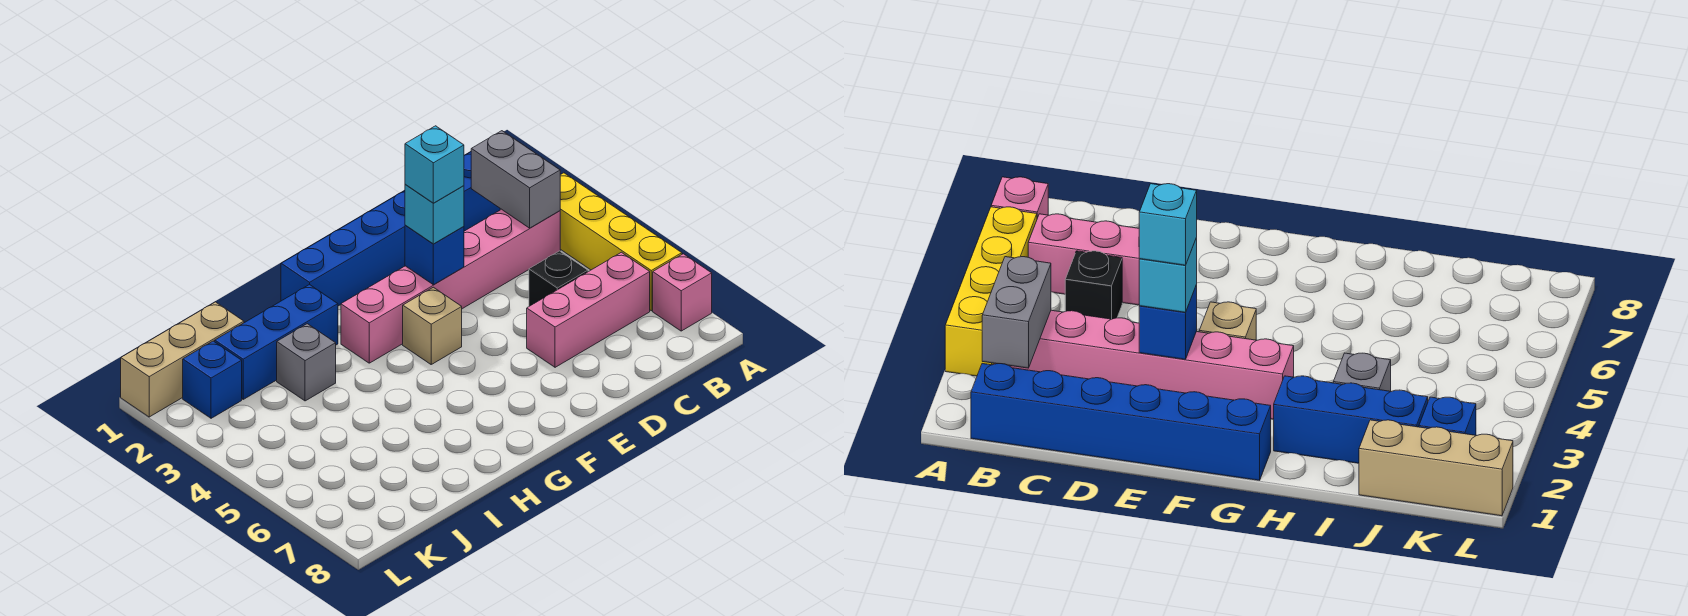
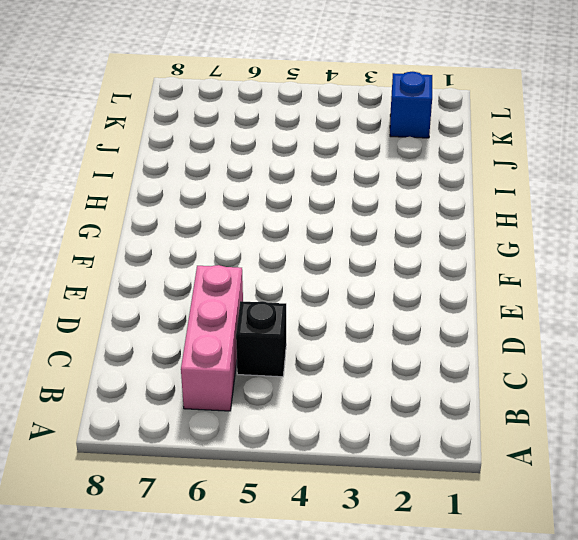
none -> yellow brick A3:A6 level 1
none -> pink brick A7 level 1
none -> blue brick B1:G1 level 1

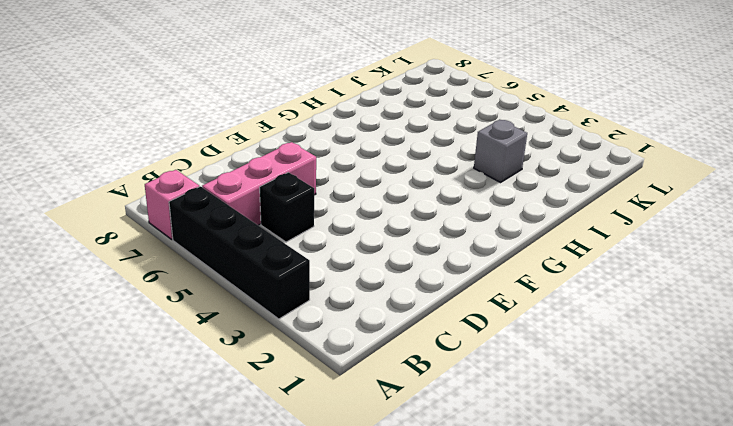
black brick A3:A6 level 1 -> yellow brick A3:A6 level 1
none -> blue brick B1:G1 level 1
none -> pink brick B3:G3 level 1
none -> tan brick F4 level 1

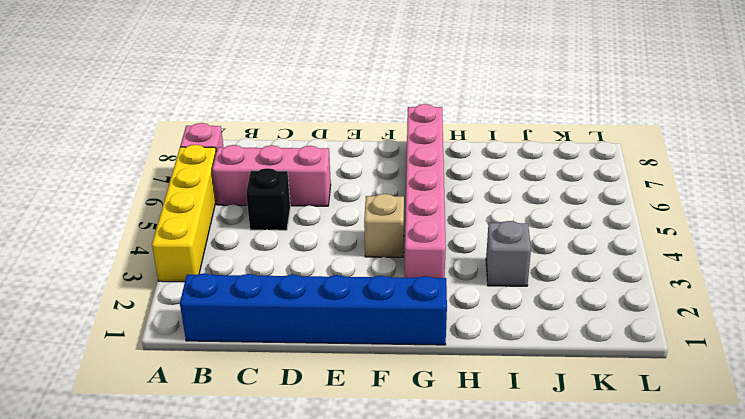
pink brick G3:G8 level 1 -> pink brick B3:G3 level 1
none -> blue brick H2:J2 level 1
none -> tan brick J1:L1 level 1
none -> blue brick K2 level 1

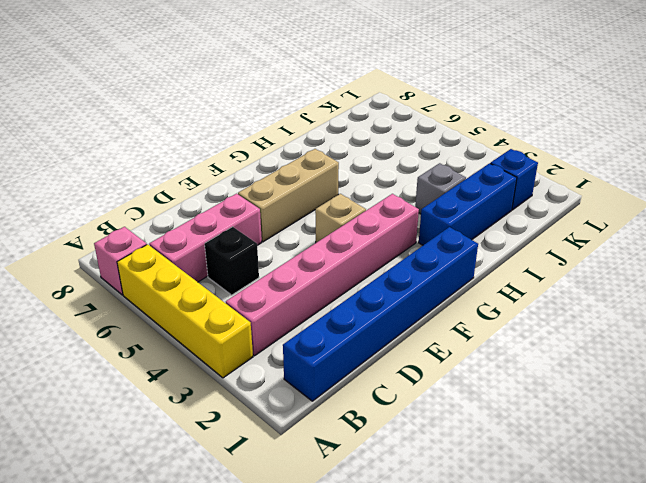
tan brick E6:G6 level 1 -> tan brick J1:L1 level 1
none -> grey brick B2:B3 level 2
none -> blue brick E3 level 2
none -> cyan brick E3 level 3

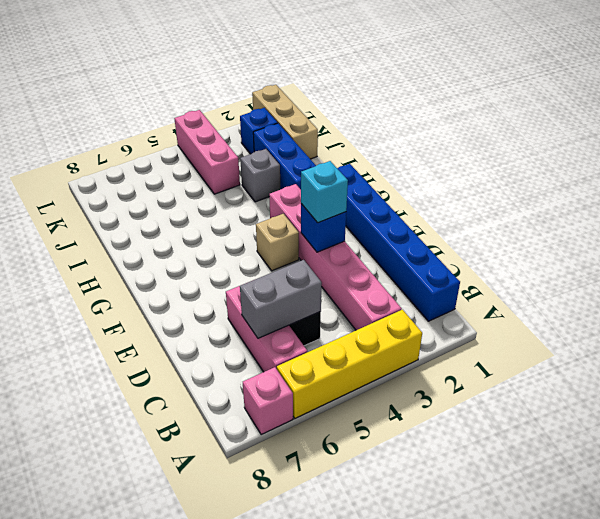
grey brick C5:C6 level 2 -> grey brick B2:B3 level 2
pink brick J4:L4 level 1 -> none
none -> cyan brick E3 level 4

